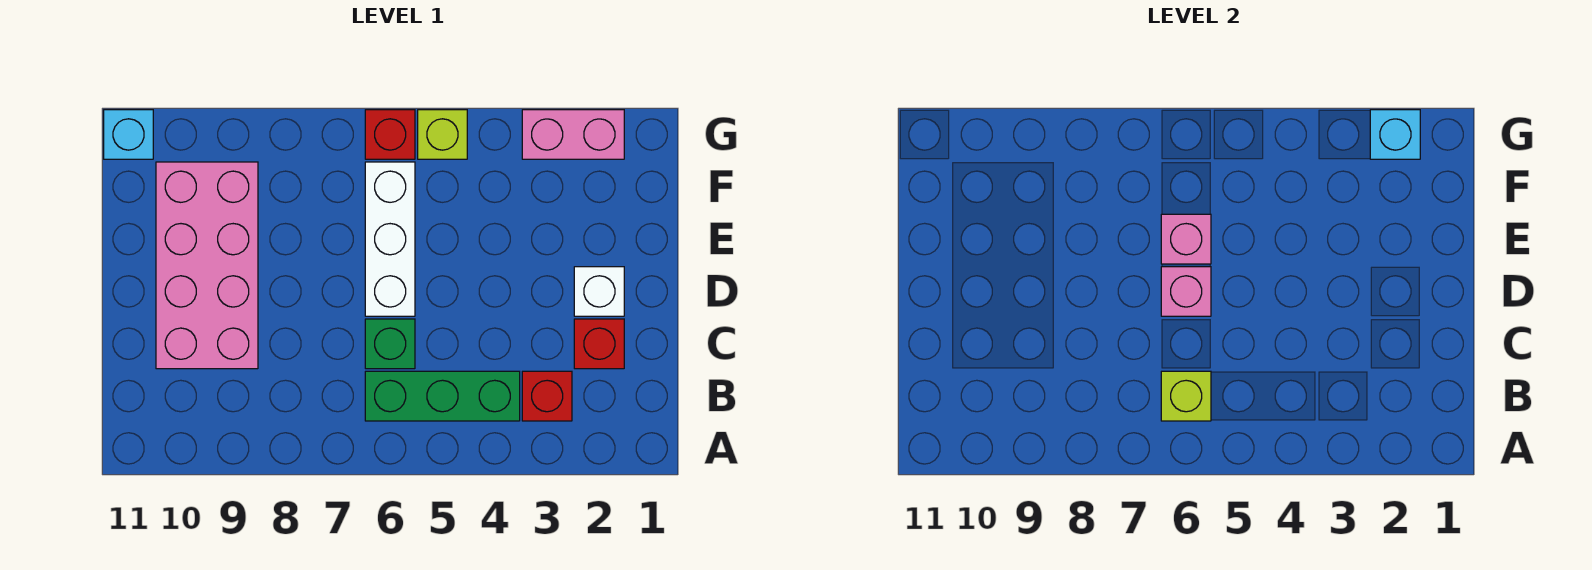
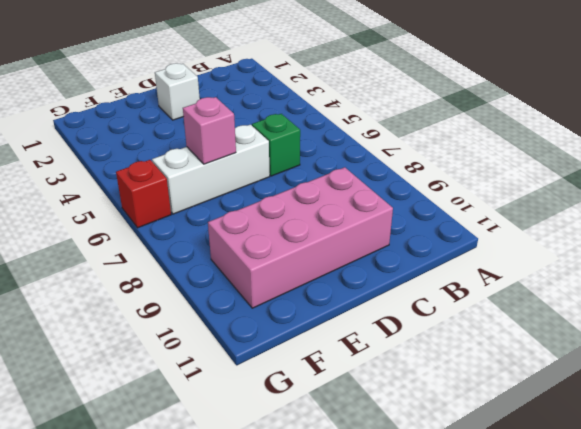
none -> red brick B3 level 1
none -> green brick B4:B6 level 1
none -> red brick C2 level 1

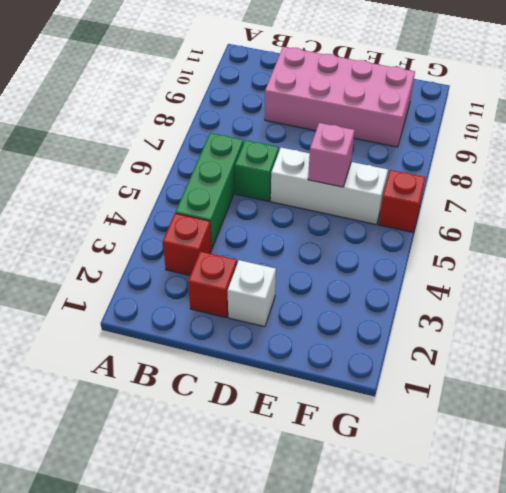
none -> pink brick G2:G3 level 1
none -> lime brick G5 level 1
none -> cyan brick G11 level 1

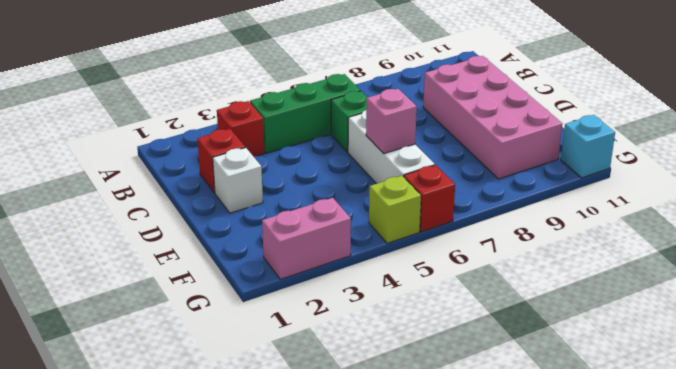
none -> lime brick B6 level 2
none -> pink brick D6 level 2
none -> cyan brick G2 level 2

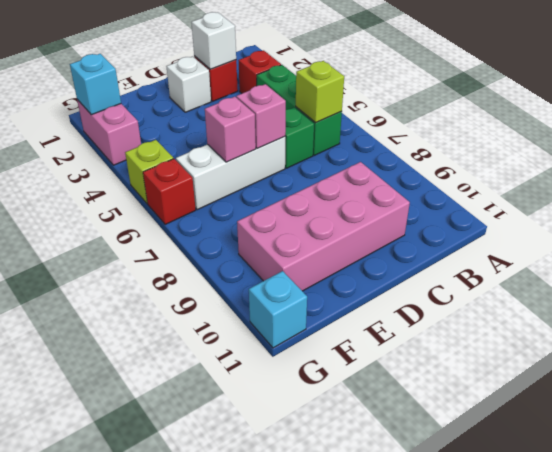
white brick C2 level 2 -> none

